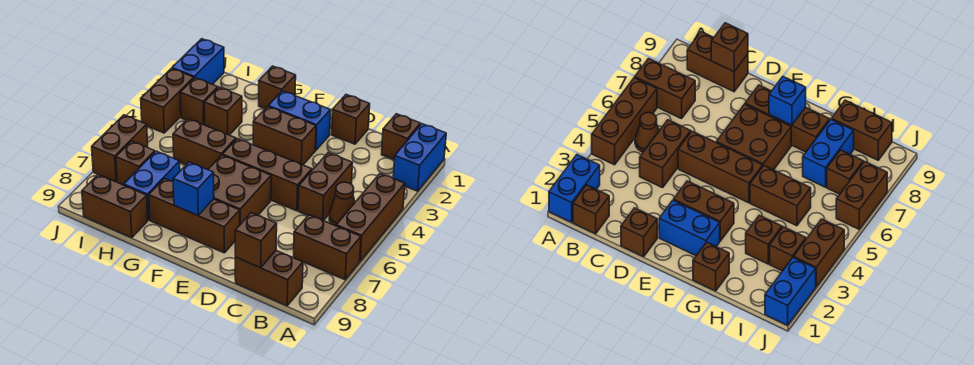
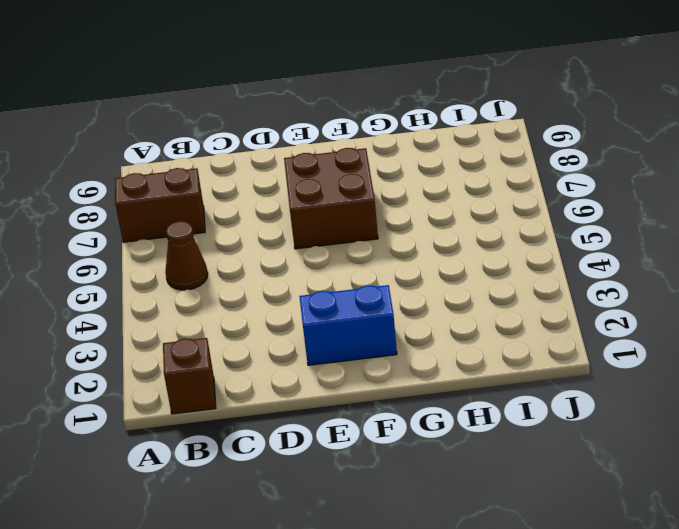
none -> blue brick A1:A2 level 1
none -> brown brick A4:A6 level 1
none -> brown brick B9:C9 level 1

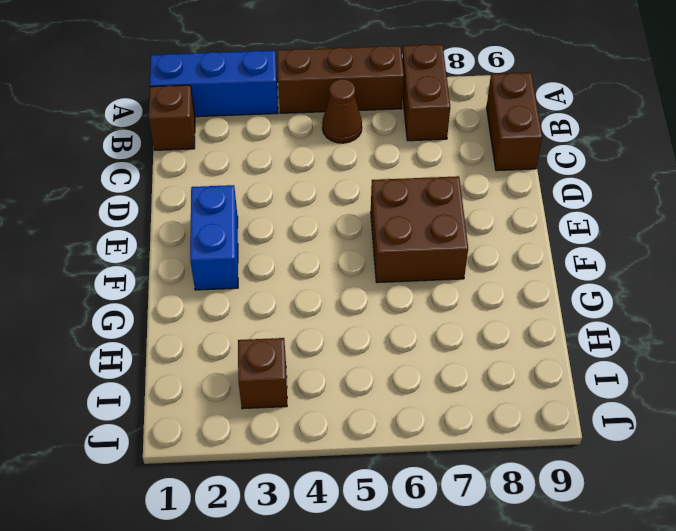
blue brick A1:A3 level 1 -> blue brick A1:A2 level 1
none -> brown brick C4:C5 level 1
none -> brown brick D1 level 1
none -> brown brick D5:F5 level 1

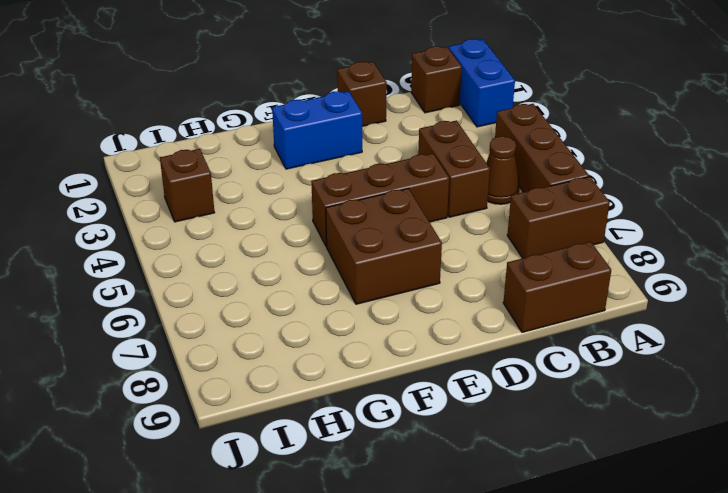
none -> brown brick E3:F3 level 1
none -> brown brick E8:G8 level 1
none -> brown brick G1 level 1

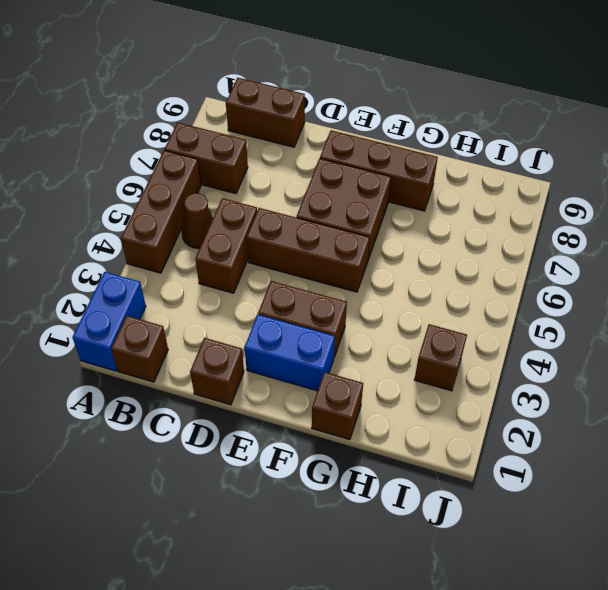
none -> brown brick G5:H5 level 1
none -> brown brick H3 level 1
none -> blue brick H7:H8 level 1

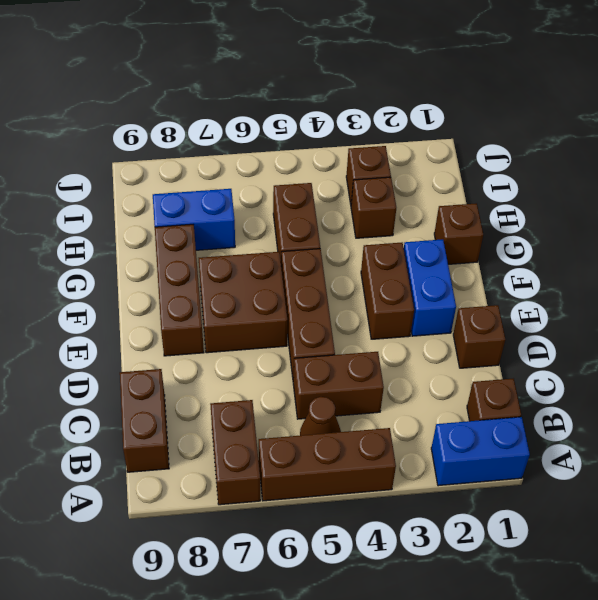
none -> brown brick H9:I9 level 1
none -> brown brick I7 level 1
none -> blue brick J1:J2 level 1

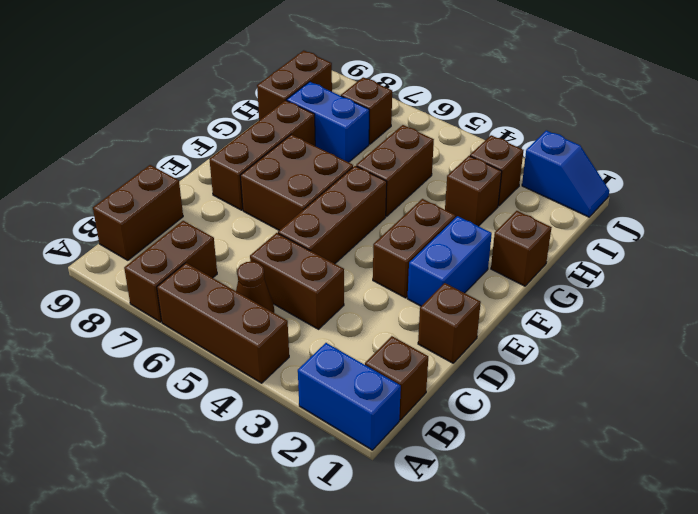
blue slope J1:J2 level 1 top 2 -> blue brick J1:J2 level 1
none -> brown brick J3:J4 level 1
none -> brown brick J6:J7 level 1
none -> brown brick C9 level 2

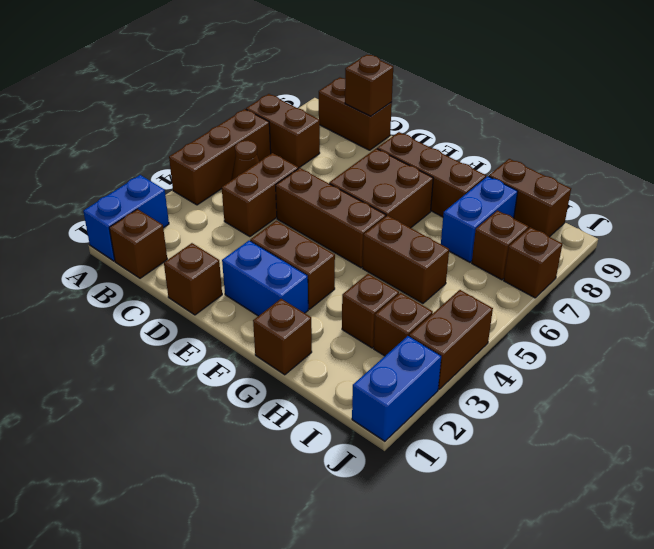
brown brick J7 level 1 -> brown brick J6:J7 level 1
none -> blue brick F8 level 2

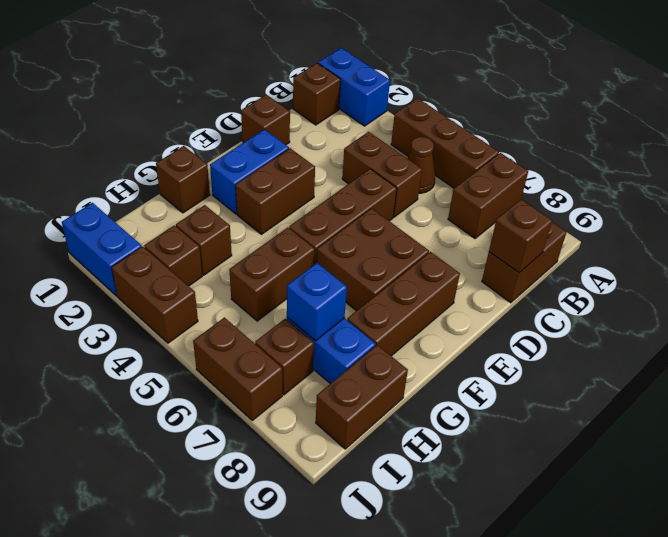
blue brick H7 level 2 -> blue brick F8 level 2

